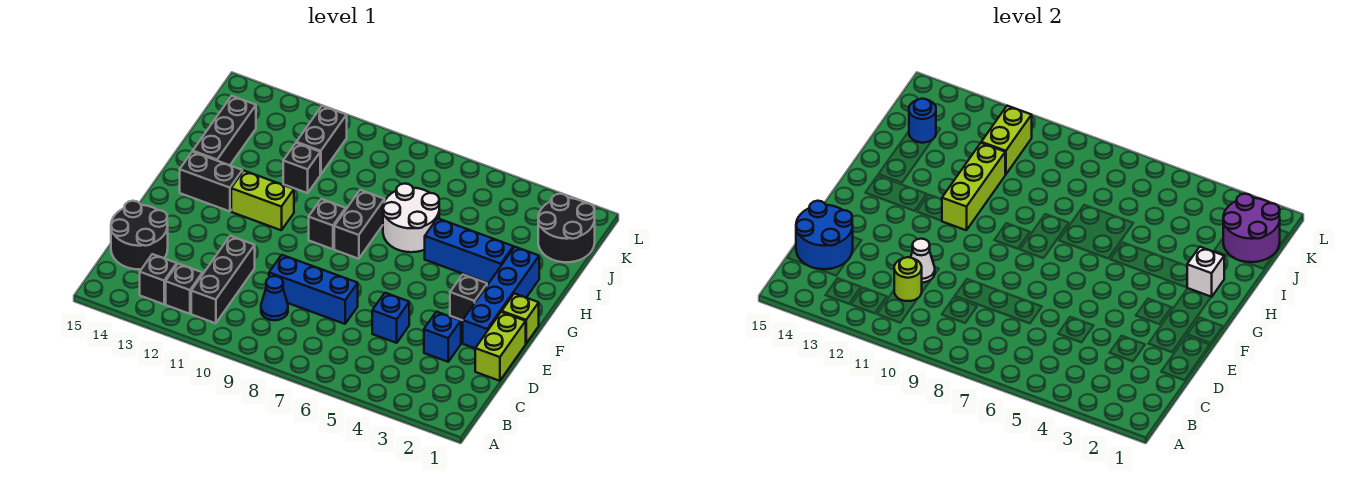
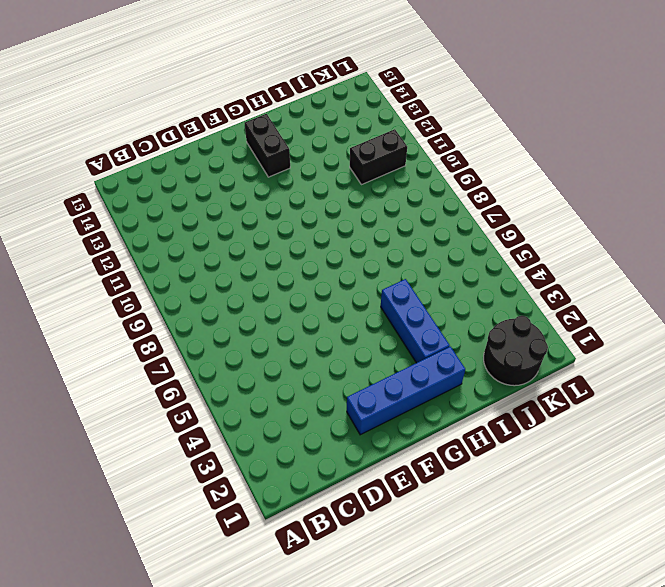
none -> black brick B11:D11 level 1
none -> black brick B12 level 1
none -> black brick B13 level 1
none -> blue cone C9 level 1

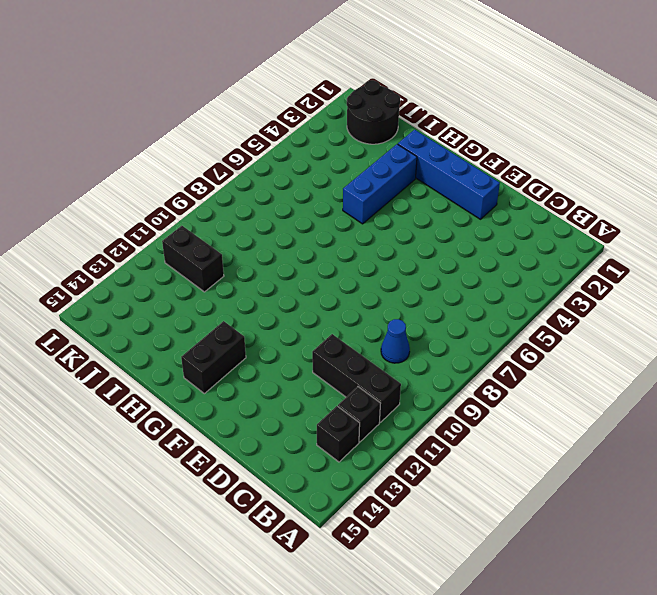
none -> black round brick C14:D15 level 1
none -> lime brick D1:E1 level 1
none -> blue brick D3 level 1
none -> blue brick D5 level 1

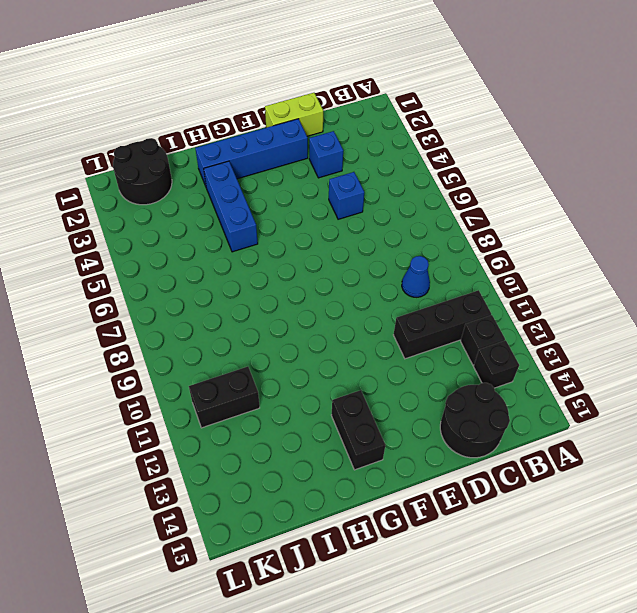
none -> blue brick D7:D9 level 1
none -> lime brick F1 level 1
none -> black brick F3 level 1
none -> black brick G8:H8 level 1

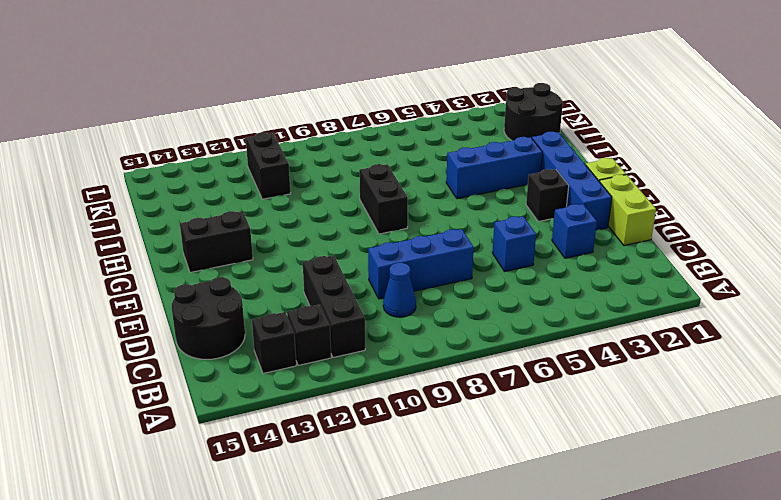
none -> black brick G9 level 1
none -> lime brick G11:G12 level 1
none -> white round brick H6:I7 level 1
none -> black brick H14:J14 level 1

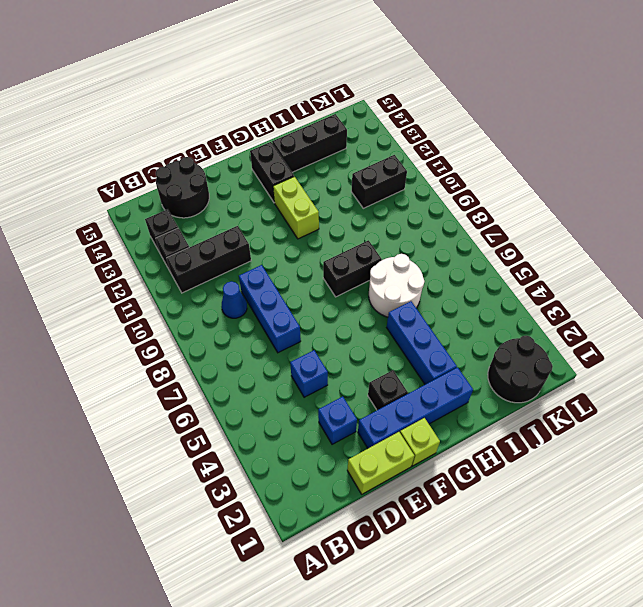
none -> black brick G9 level 1
none -> black brick I11 level 1
none -> lime round brick C11 level 2
none -> blue round brick C14:D15 level 2

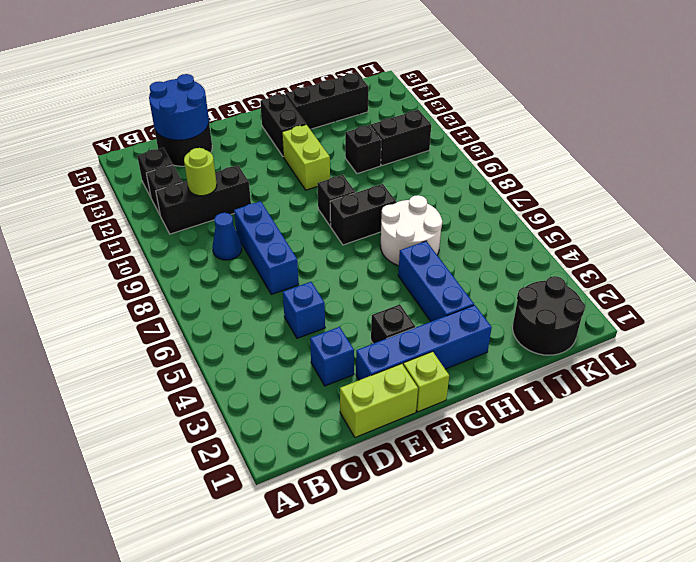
none -> white cone D11 level 2
none -> lime brick G11:I11 level 2
none -> white brick H2 level 2
none -> purple round brick J1:K2 level 2

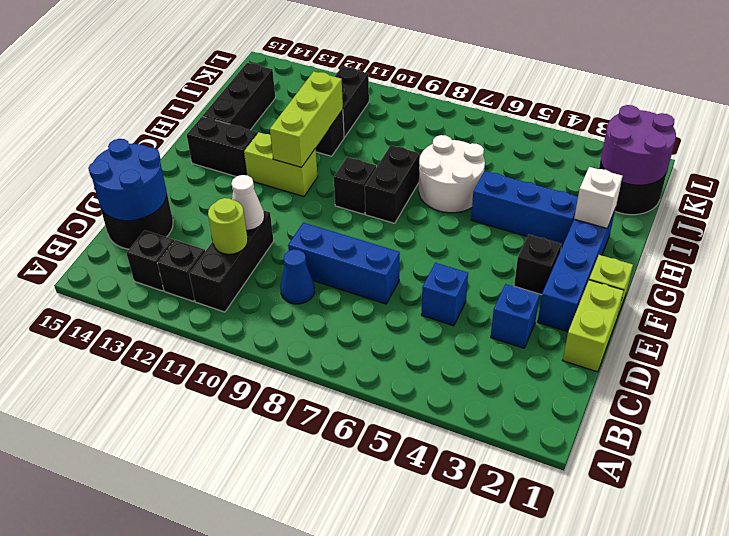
none -> lime brick J11:K11 level 2
none -> blue round brick J14 level 2

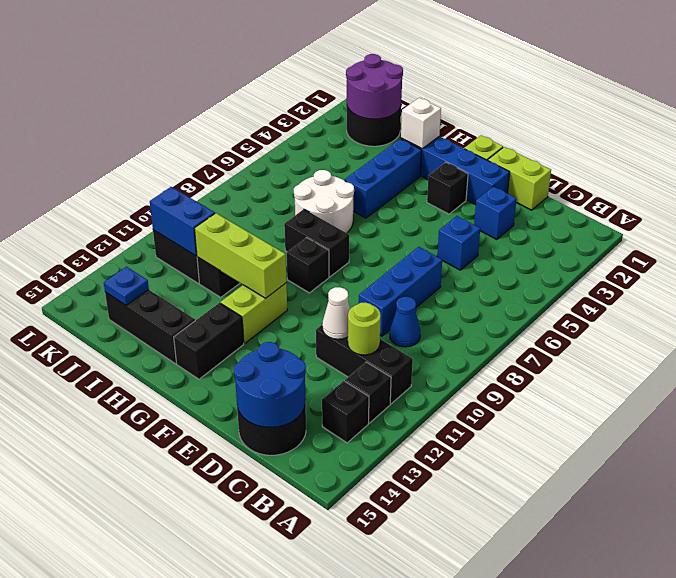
blue brick J11:K11 level 2 -> lime brick J11:K11 level 2
blue plate J14 level 2 -> blue round brick J14 level 2

